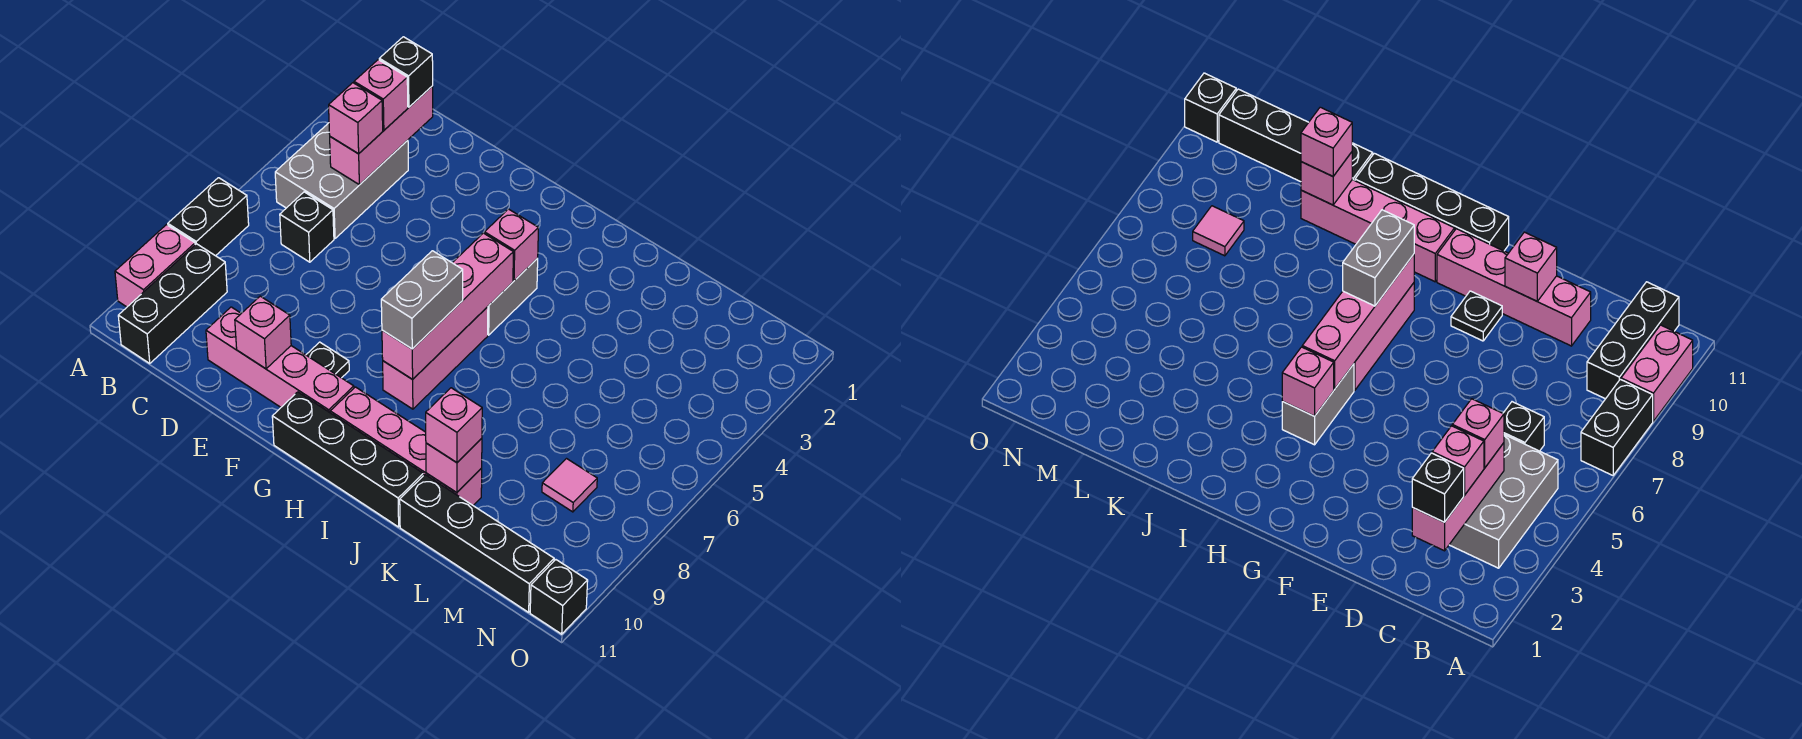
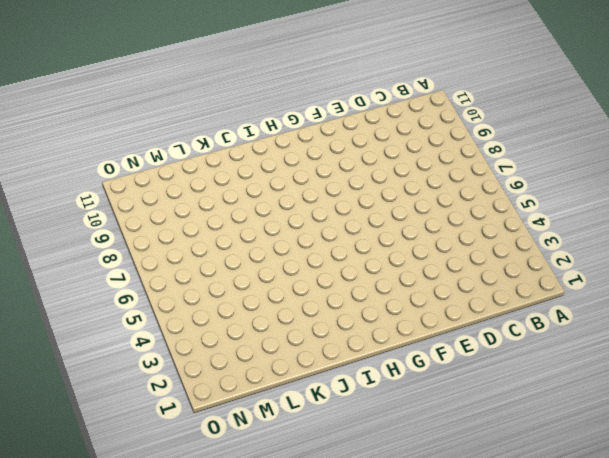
none -> black brick A7:A8 level 1
none -> pink brick A9:A10 level 1
none -> grey brick B3:C5 level 1

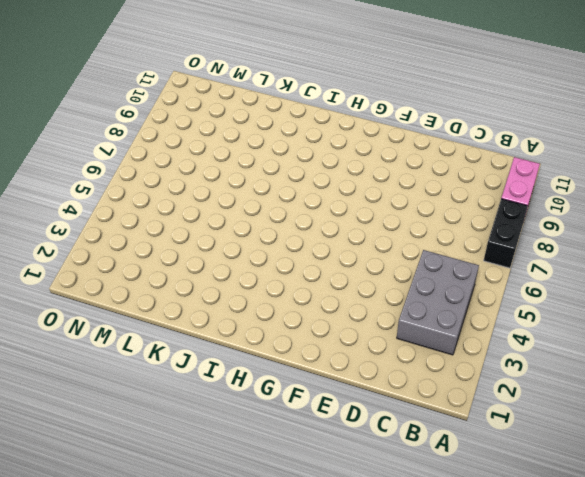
none -> black brick B9:B11 level 1
none -> black brick C6 level 1
none -> pink brick D10:G10 level 1

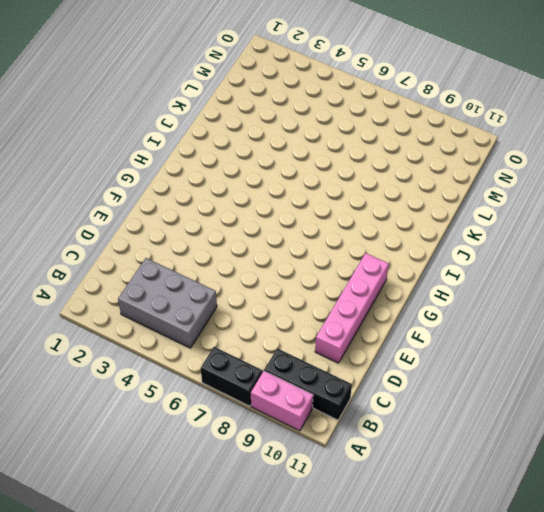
none -> black brick C6 level 1
none -> black plate F9 level 1
none -> black brick G11:J11 level 1

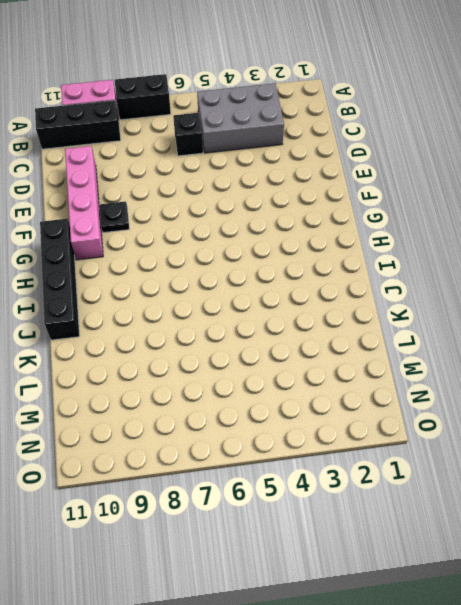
none -> grey brick H4:H5 level 1
none -> pink brick H6:H8 level 1
none -> pink brick H10:K10 level 1

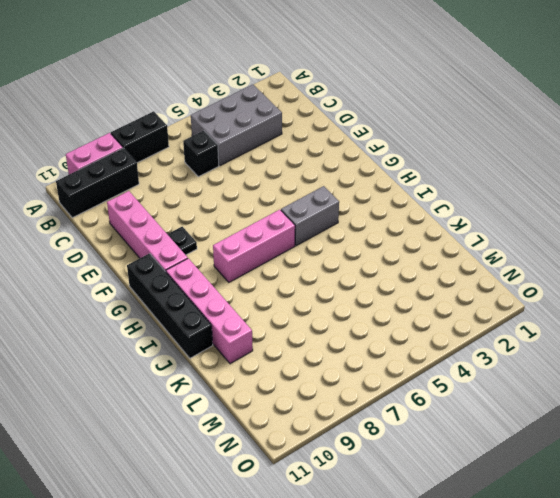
none -> black brick K11:N11 level 1
none -> pink tile M8 level 1
none -> black brick O11 level 1

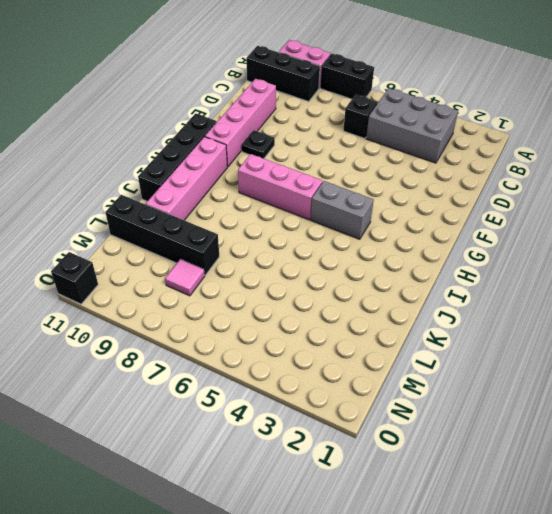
black brick L8:L11 level 1 -> black brick K11:N11 level 1
none -> pink brick C2:C4 level 2
none -> pink brick E10 level 2
none -> pink brick H4 level 2

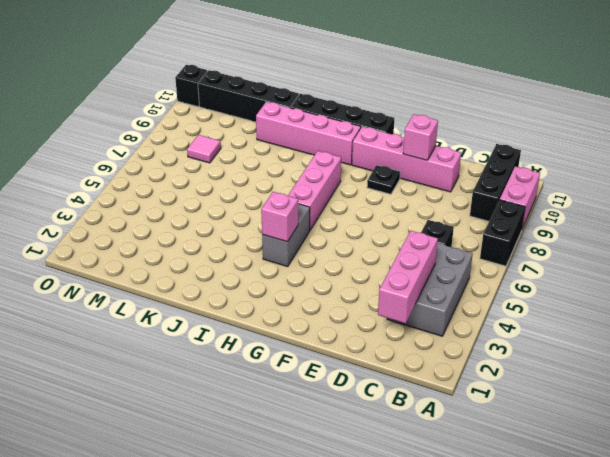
none -> pink brick H5:H8 level 2
none -> pink brick K10 level 2
none -> black brick C2 level 3

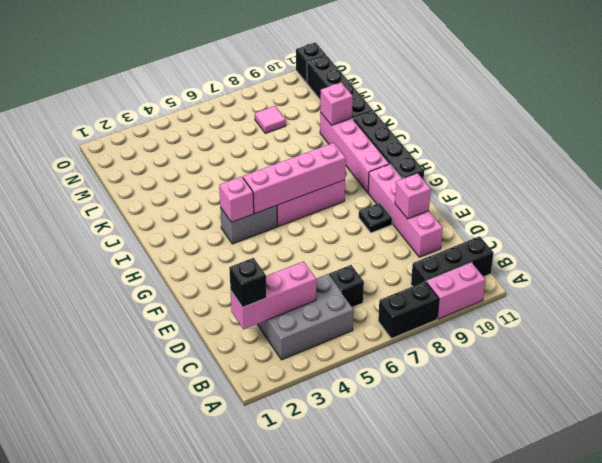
none -> pink brick C3 level 3
none -> pink brick C4 level 3
none -> grey brick H7:H8 level 3

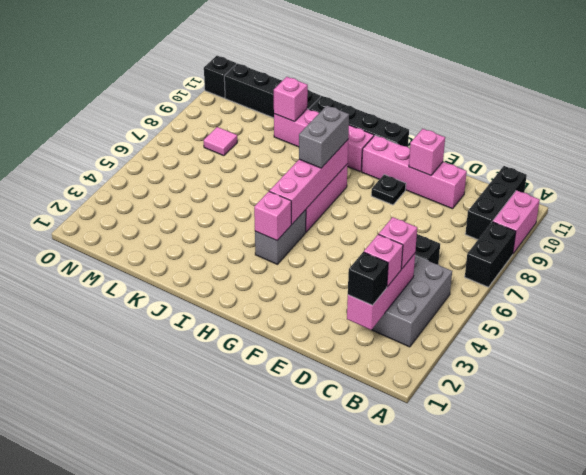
none -> pink brick K10 level 3

